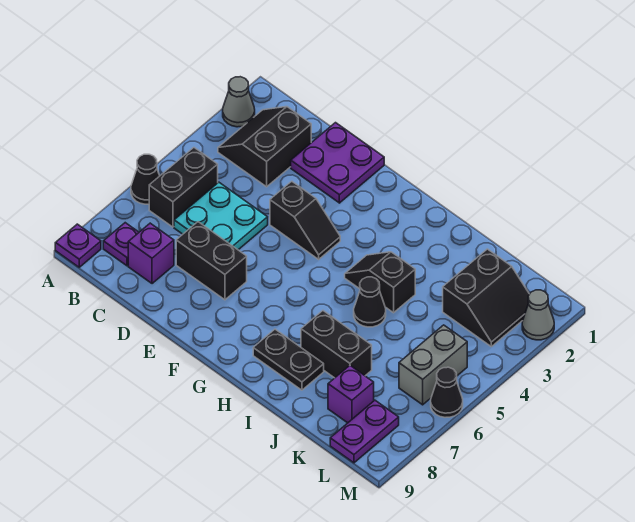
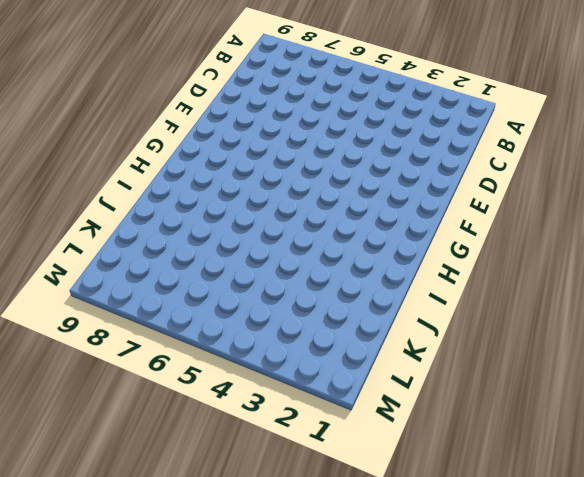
none -> grey cone A2 level 1
none -> black cone A6 level 1
none -> purple plate A9 level 1

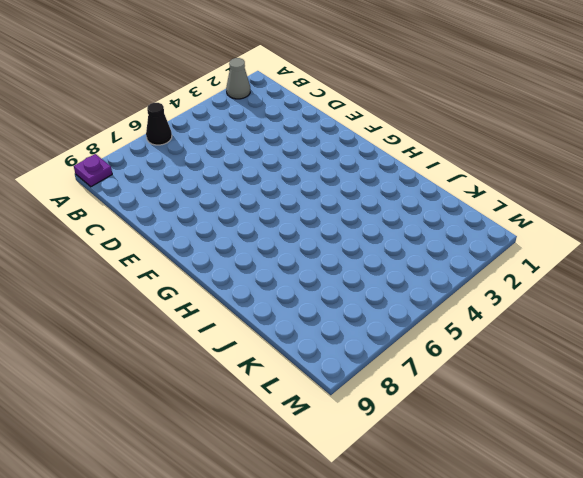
none -> black slope B2:C3 level 1 top C
none -> black brick B5:B6 level 1
none -> purple plate B8 level 1

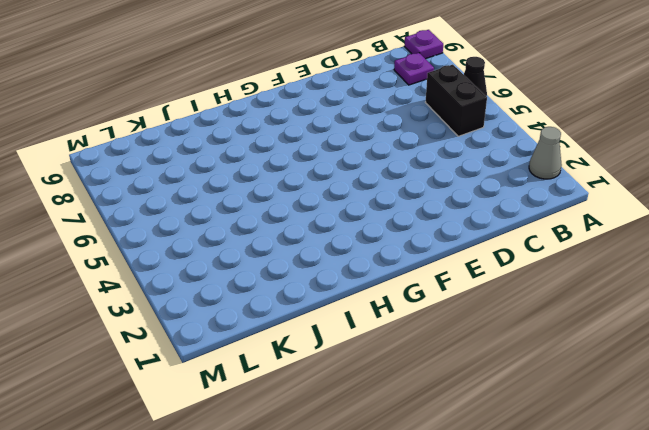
none -> black slope B2:C3 level 1 top C
none -> cyan plate C5:D6 level 1
none -> purple brick C8 level 1

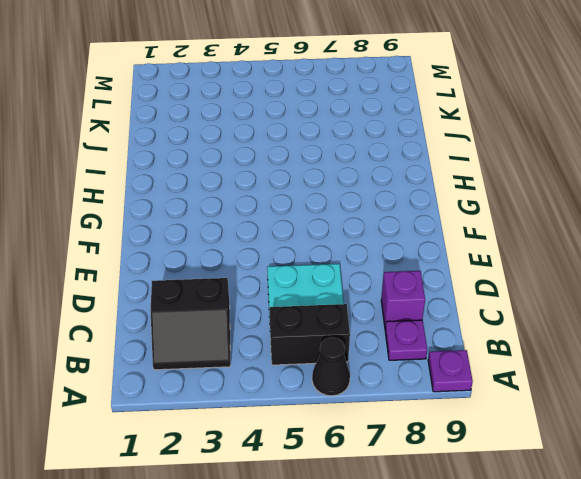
none -> grey cone A2 level 1
none -> purple plate D1:E2 level 1
none -> black brick D7:E7 level 1

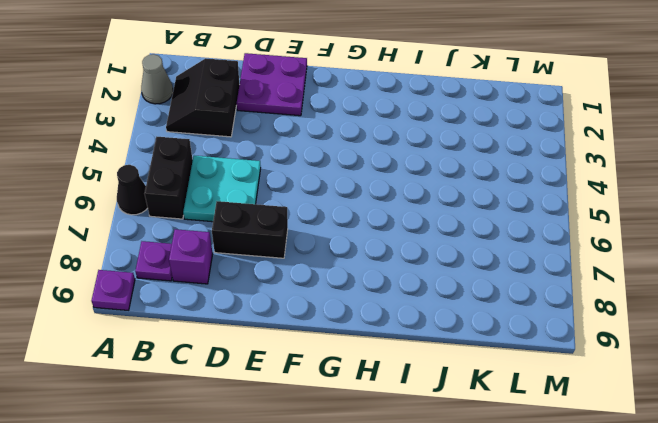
none -> black slope E4:F4 level 1 top E
none -> black slope H4:I4 level 1 top I
none -> black plate H8:I8 level 1

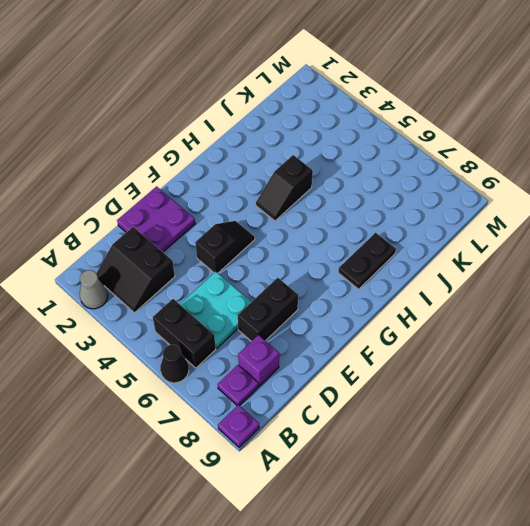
none -> black cone I5 level 1
none -> black brick I7:J7 level 1
none -> black slope K2:L3 level 1 top K

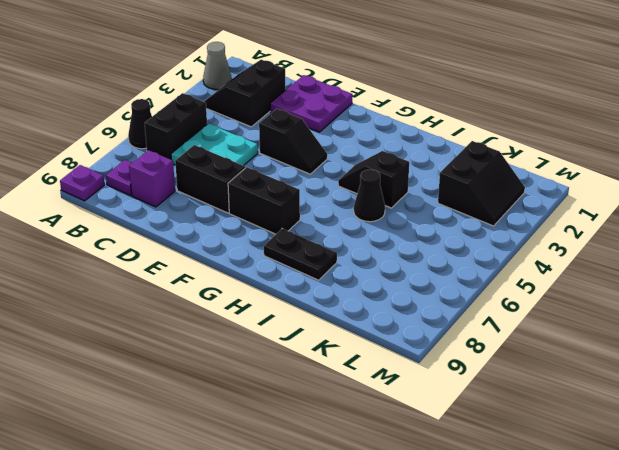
black brick F7:G7 level 1 -> black brick I7:J7 level 1
none -> purple brick K8 level 1
none -> grey brick L5:L6 level 1
none -> purple plate L8:L9 level 1

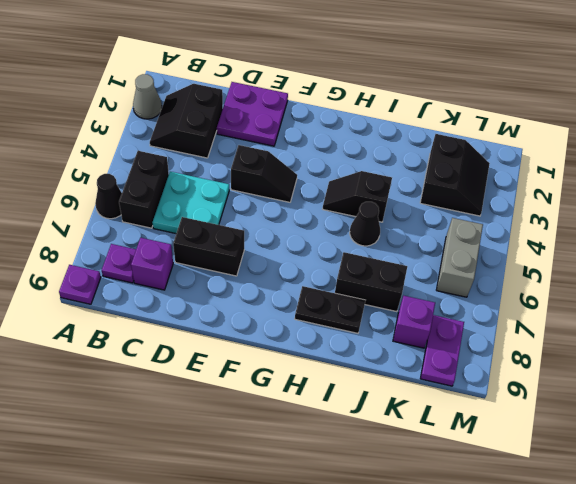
none -> grey cone M2 level 1
none -> black cone M6 level 1

